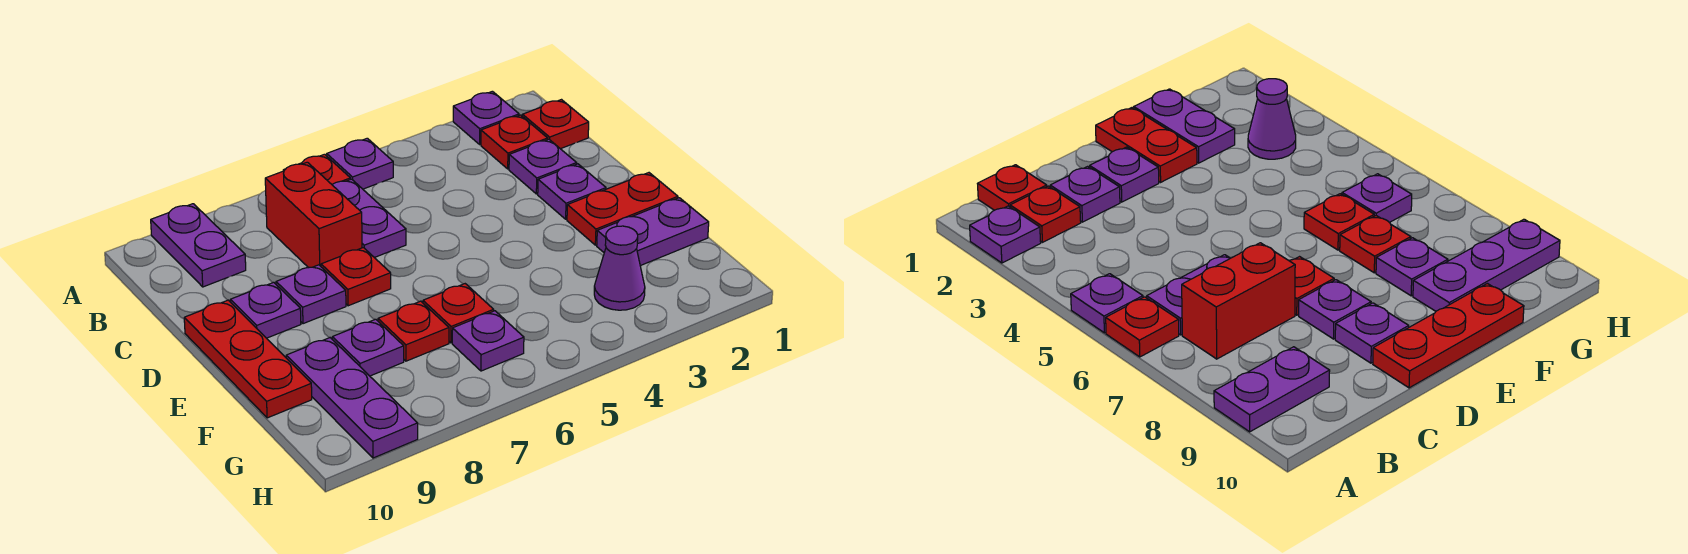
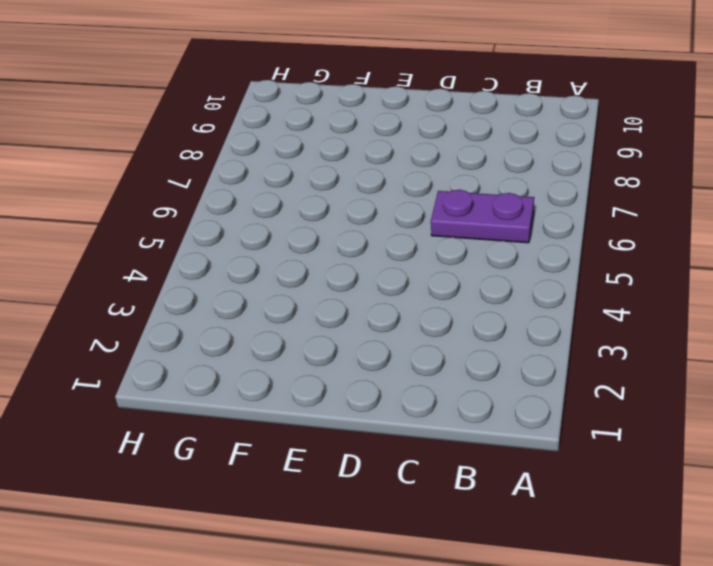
none -> purple plate A2 level 1
none -> purple plate A5 level 1
none -> red plate A6 level 1

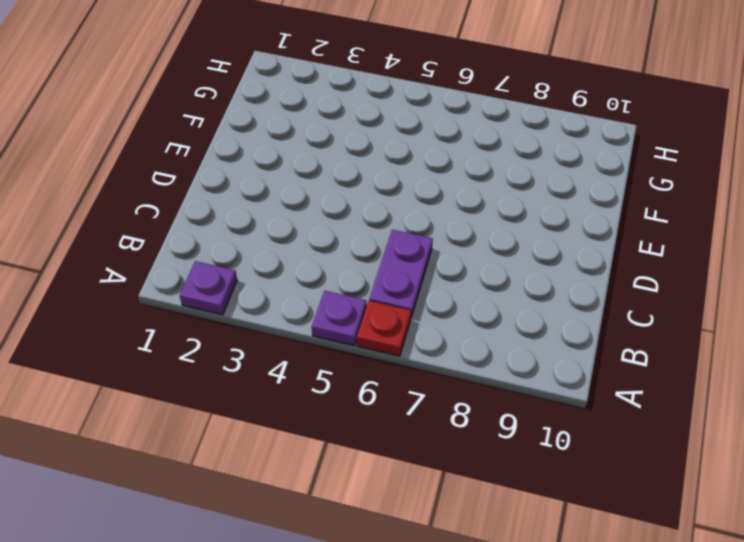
none -> purple plate A9:B9 level 1
none -> red plate B1 level 1
none -> red plate B2 level 1

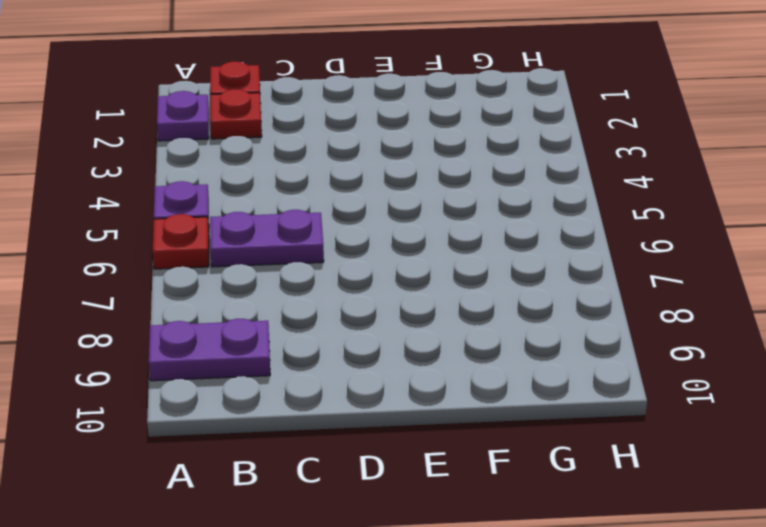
none -> red brick B7:C7 level 1
none -> purple plate C2 level 1
none -> purple plate D2 level 1

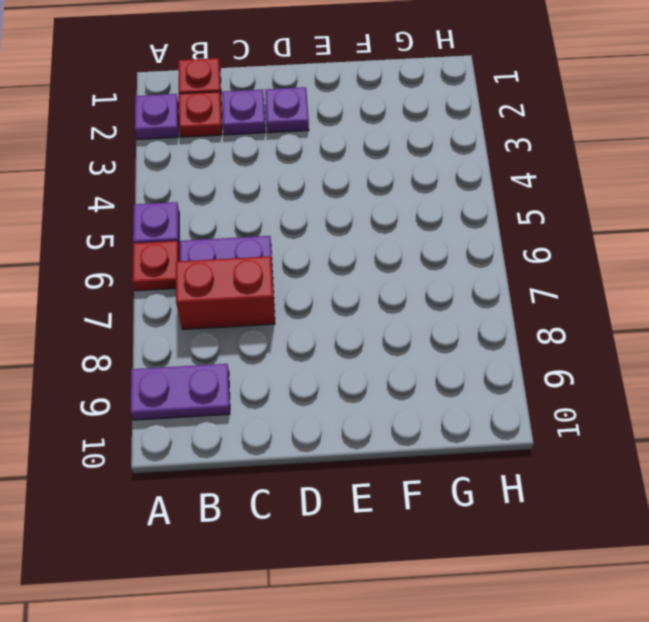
none -> red plate D7 level 1
none -> purple plate D8 level 1
none -> purple plate D9 level 1

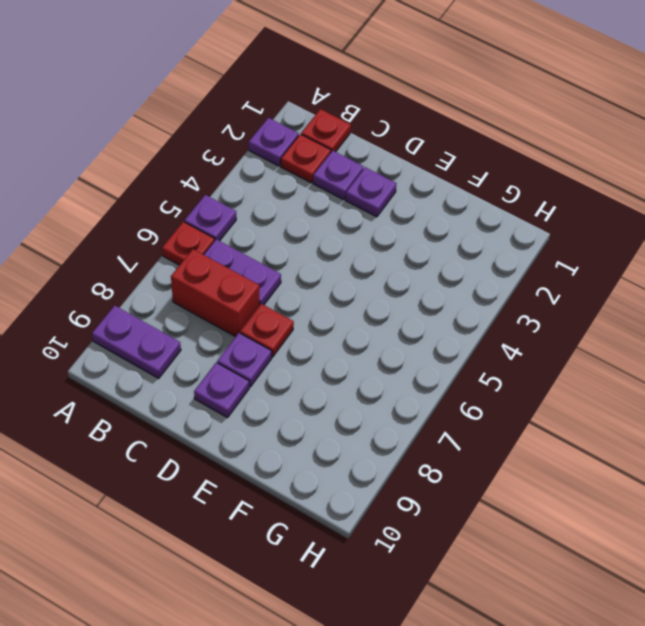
none -> red plate D10:F10 level 1
none -> red plate E1:E2 level 1
none -> purple plate F1:F2 level 1

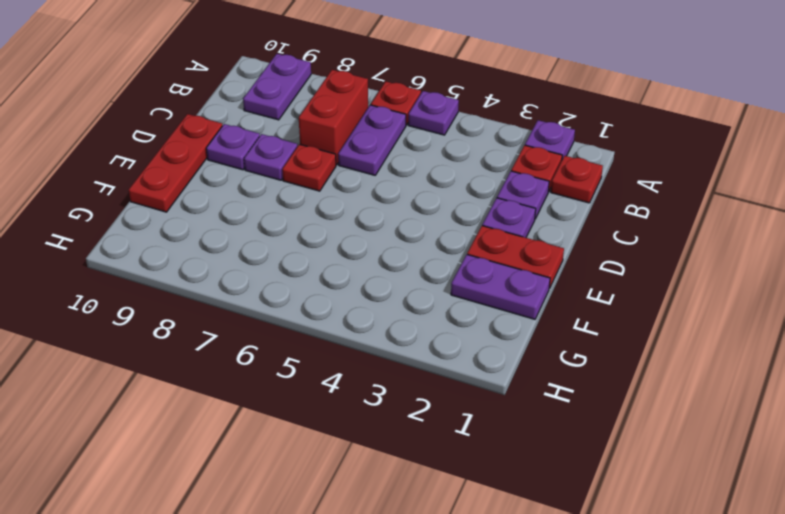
none -> red plate F6 level 1
none -> red plate F7 level 1
none -> purple plate F8 level 1

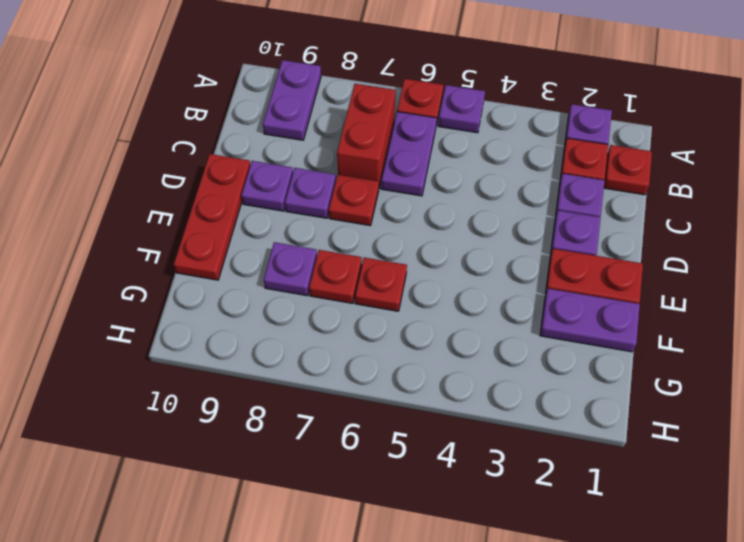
none -> purple plate F9:H9 level 1
none -> purple cone G3 level 1
none -> purple plate G6 level 1

